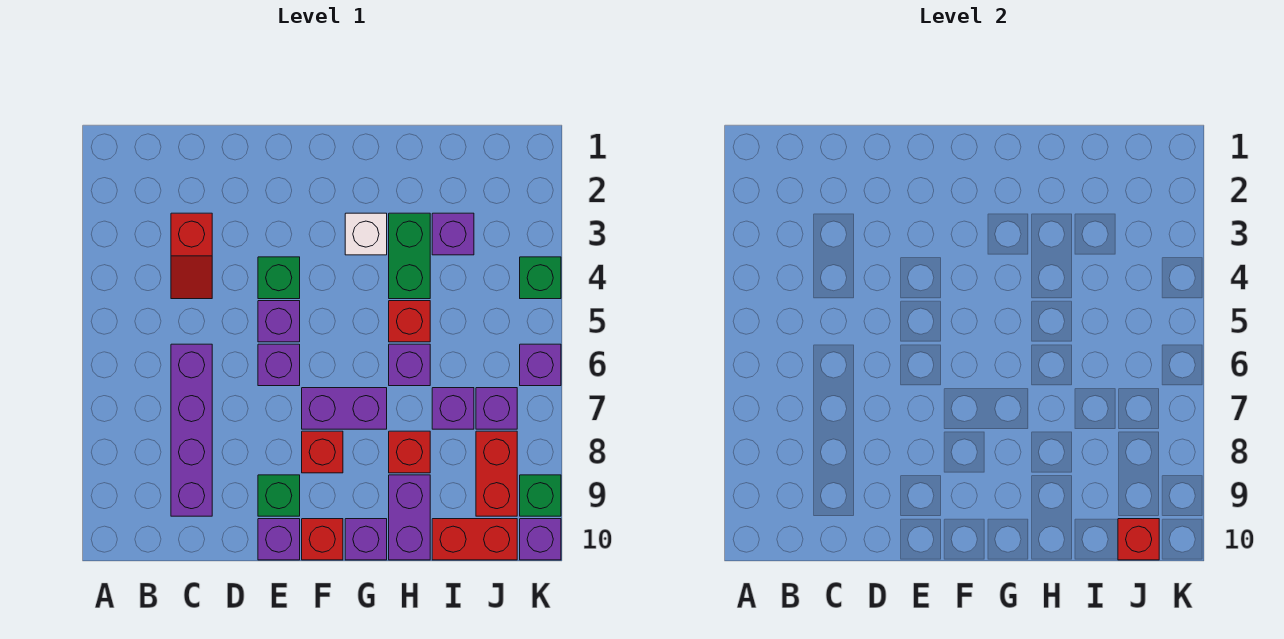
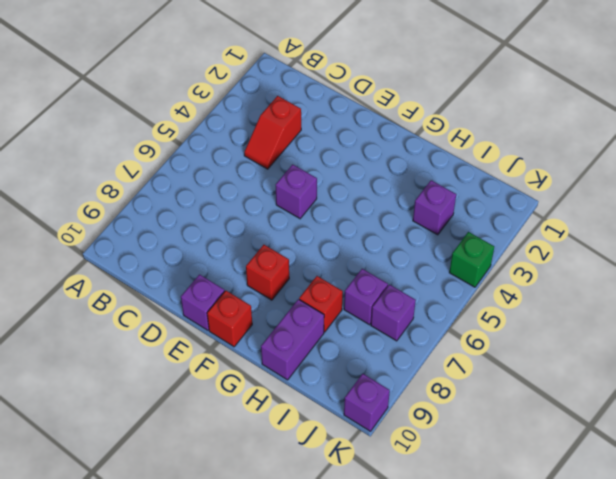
none -> purple brick C6:C9 level 1
none -> green brick E4 level 1
none -> purple brick E6 level 1

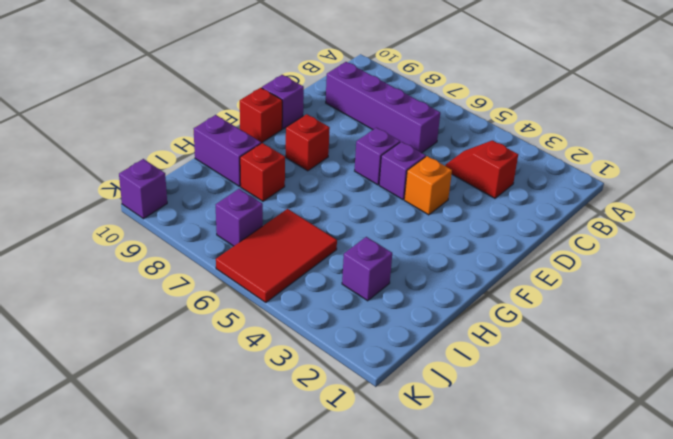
orange brick E4 level 1 -> green brick E4 level 1
red tile I5:K6 level 1 -> purple brick K6 level 1
none -> green brick E9 level 1
none -> purple brick F7:G7 level 1
none -> white brick G3 level 1

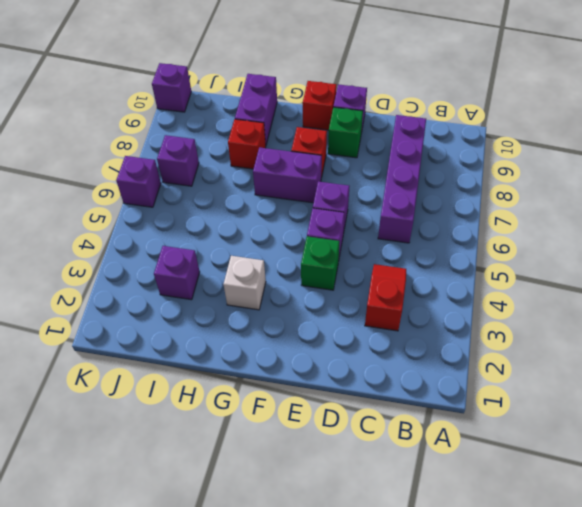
none -> purple brick G10 level 1
none -> green brick H3:H4 level 1
none -> red brick H5 level 1

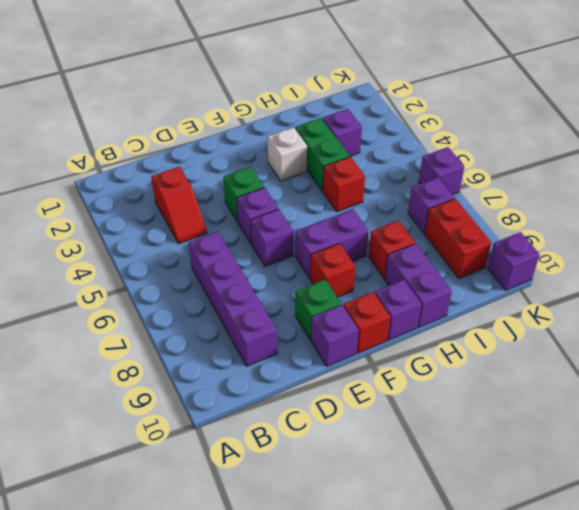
none -> purple brick H6 level 1
none -> purple brick I7 level 1
none -> red brick I10:J10 level 1

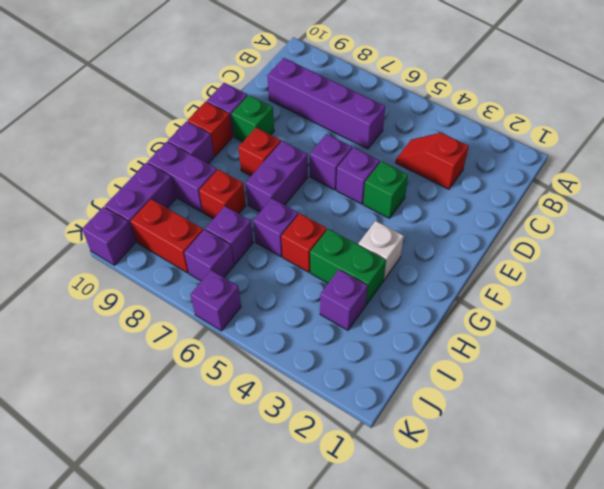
purple brick I10:J10 level 1 -> red brick I10:J10 level 1
none -> green brick K4 level 1
none -> green brick K9 level 1
none -> red brick J10 level 2

